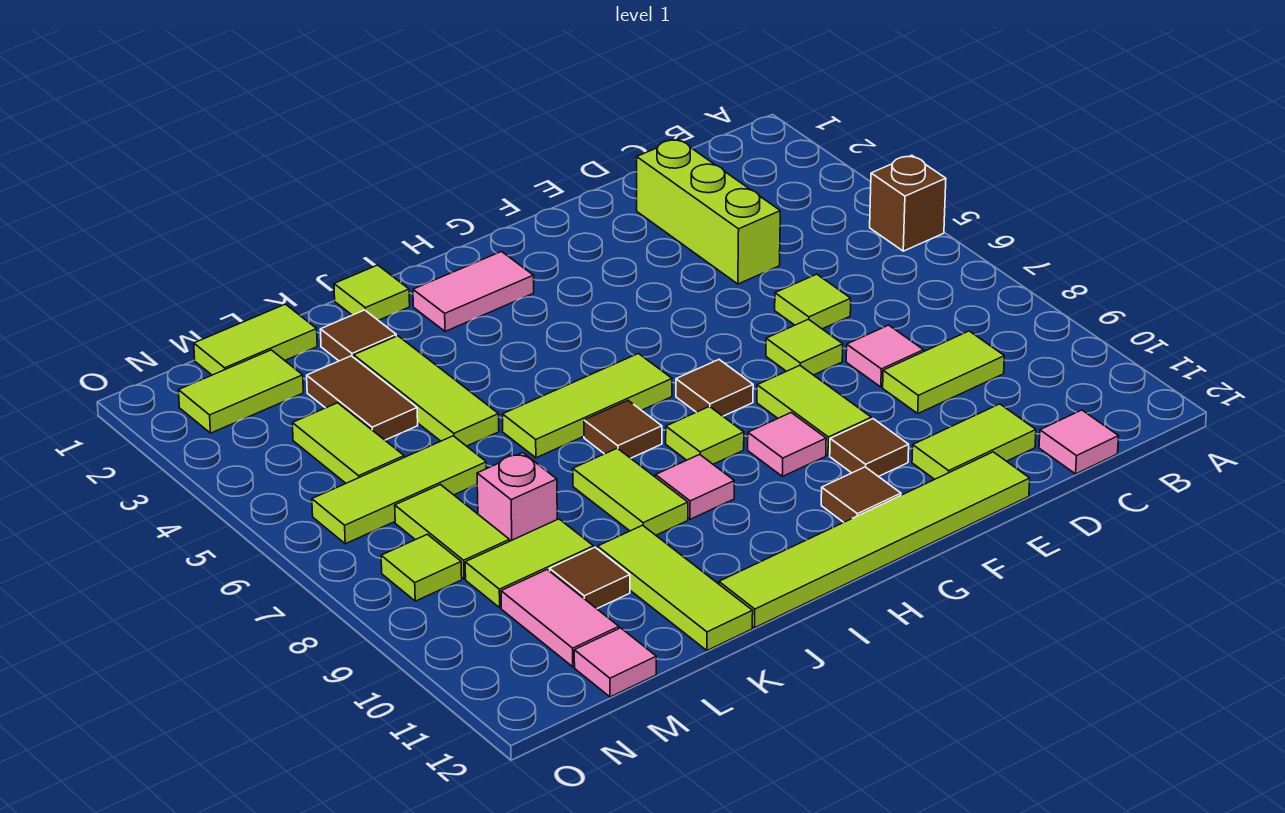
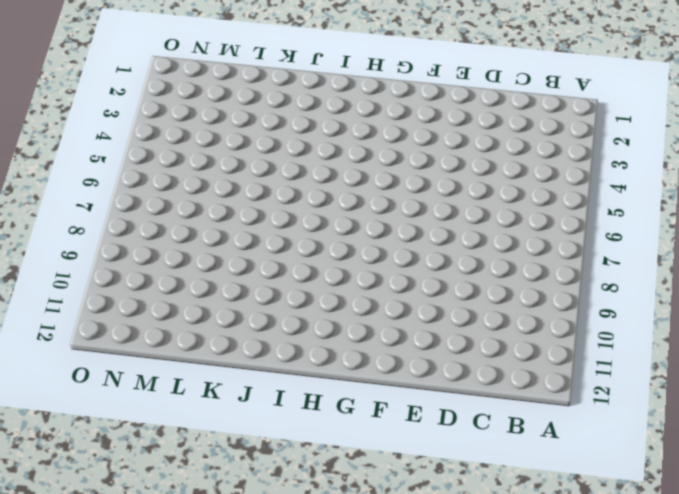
none -> brown brick A5 level 1
none -> lime tile C9:D9 level 1
none -> pink tile C12 level 1
none -> lime brick D2:D4 level 1

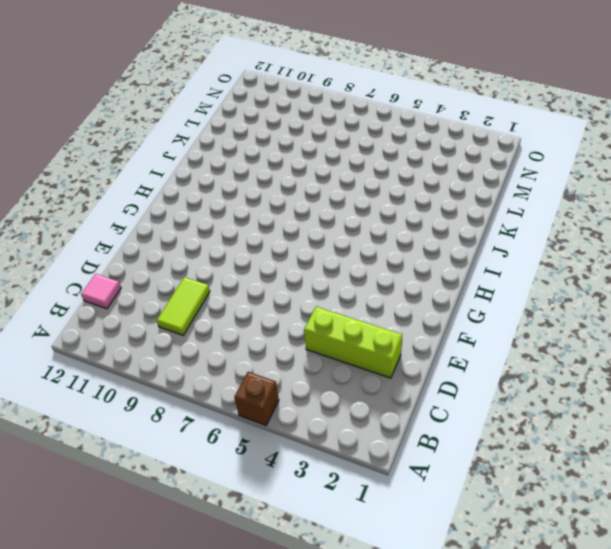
none -> lime tile D6 level 1
none -> pink tile D8 level 1
none -> lime tile D11:E11 level 1
none -> lime tile E7 level 1

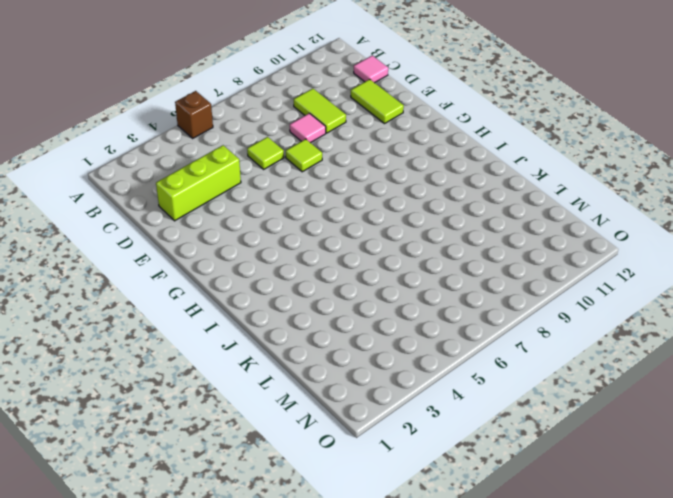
none -> lime tile E12:J12 level 1
none -> lime tile F8:F9 level 1
none -> brown tile F10 level 1
none -> brown tile G7 level 1

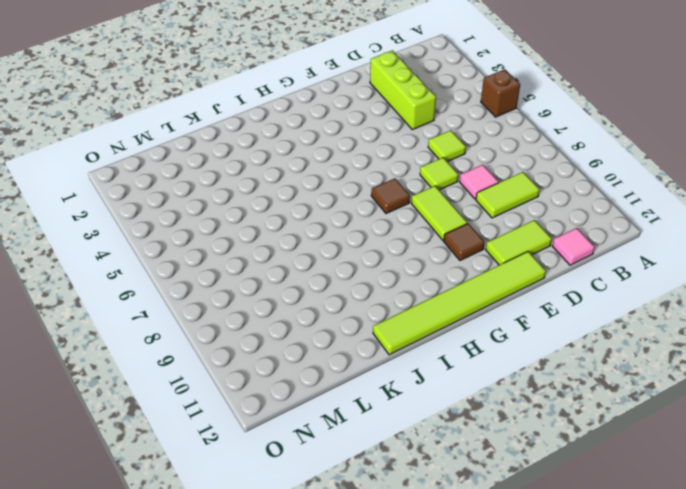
none -> pink tile G9 level 1
none -> brown tile G11 level 1
none -> pink tile H2:I2 level 1
none -> lime tile H6:J6 level 1

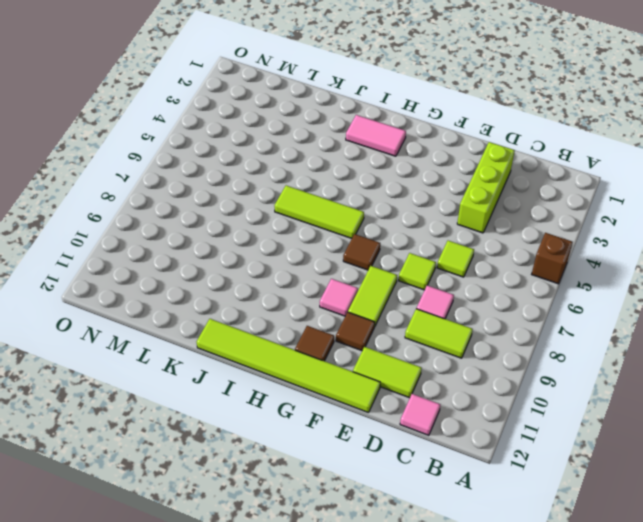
none -> lime tile H8 level 1
none -> brown tile I7 level 1
none -> pink tile I9 level 1
none -> lime tile J1 level 1

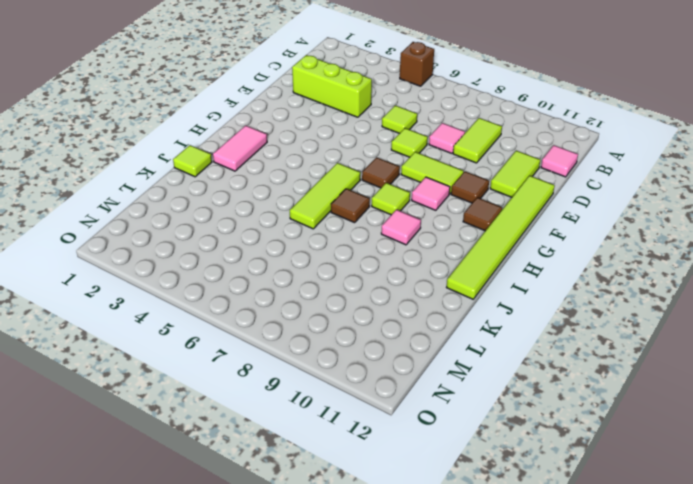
none -> lime tile J8:J9 level 1
none -> brown tile K2 level 1
none -> lime tile K3:K5 level 1
none -> lime tile K10:K12 level 1

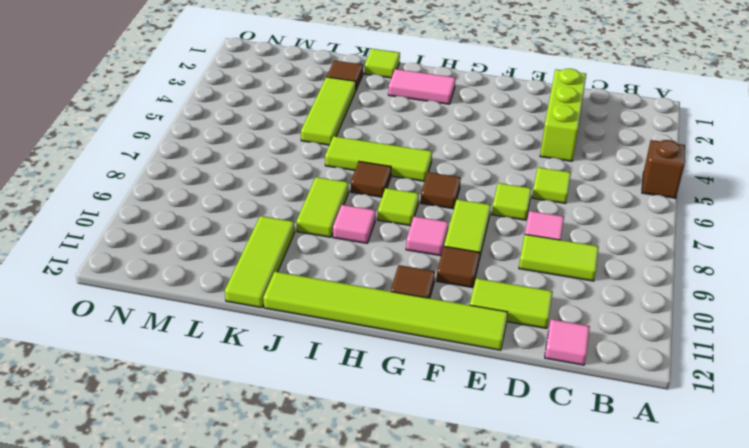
none -> lime tile L1:M1 level 1
none -> brown tile L3:L4 level 1
none -> lime tile L6:N6 level 1
none -> pink brick L8 level 1

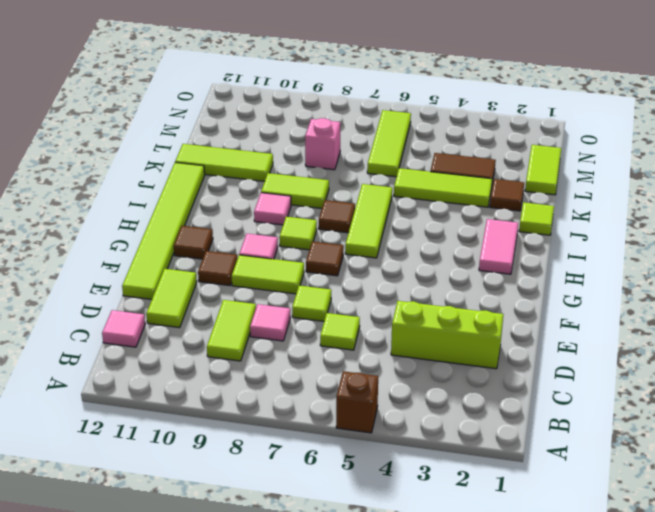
none -> lime tile L9:M9 level 1
none -> brown tile L10 level 1
none -> lime tile M2:N2 level 1
none -> lime tile M4:M5 level 1

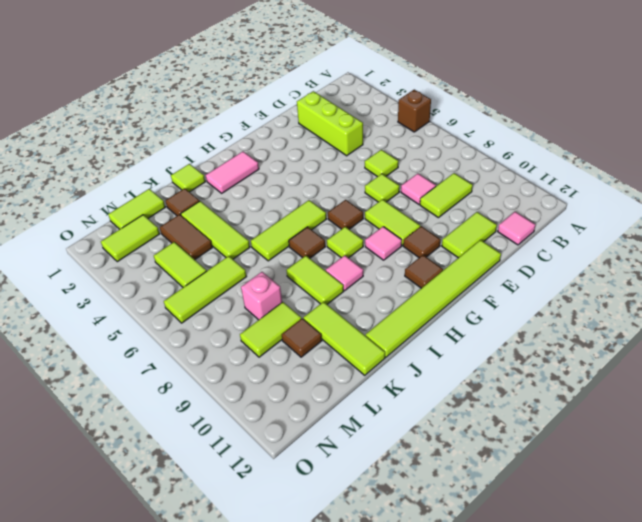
none -> lime tile M7:M8 level 1
none -> pink tile M10:M11 level 1
none -> pink tile M12 level 1
none -> lime tile N8 level 1

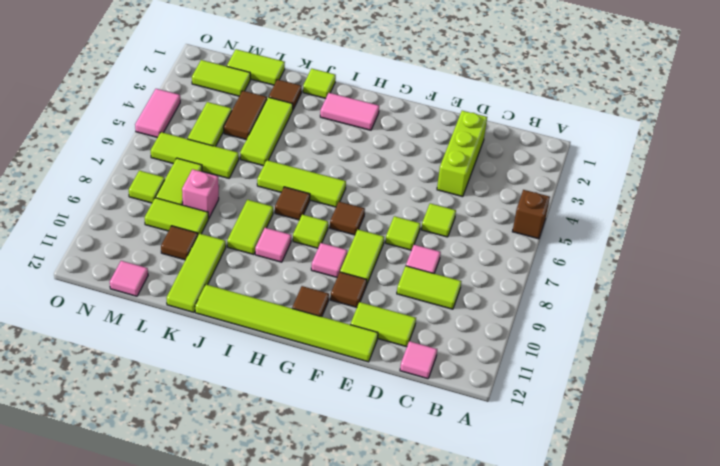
pink tile O4:O5 level 1 -> pink tile M10:M11 level 1

